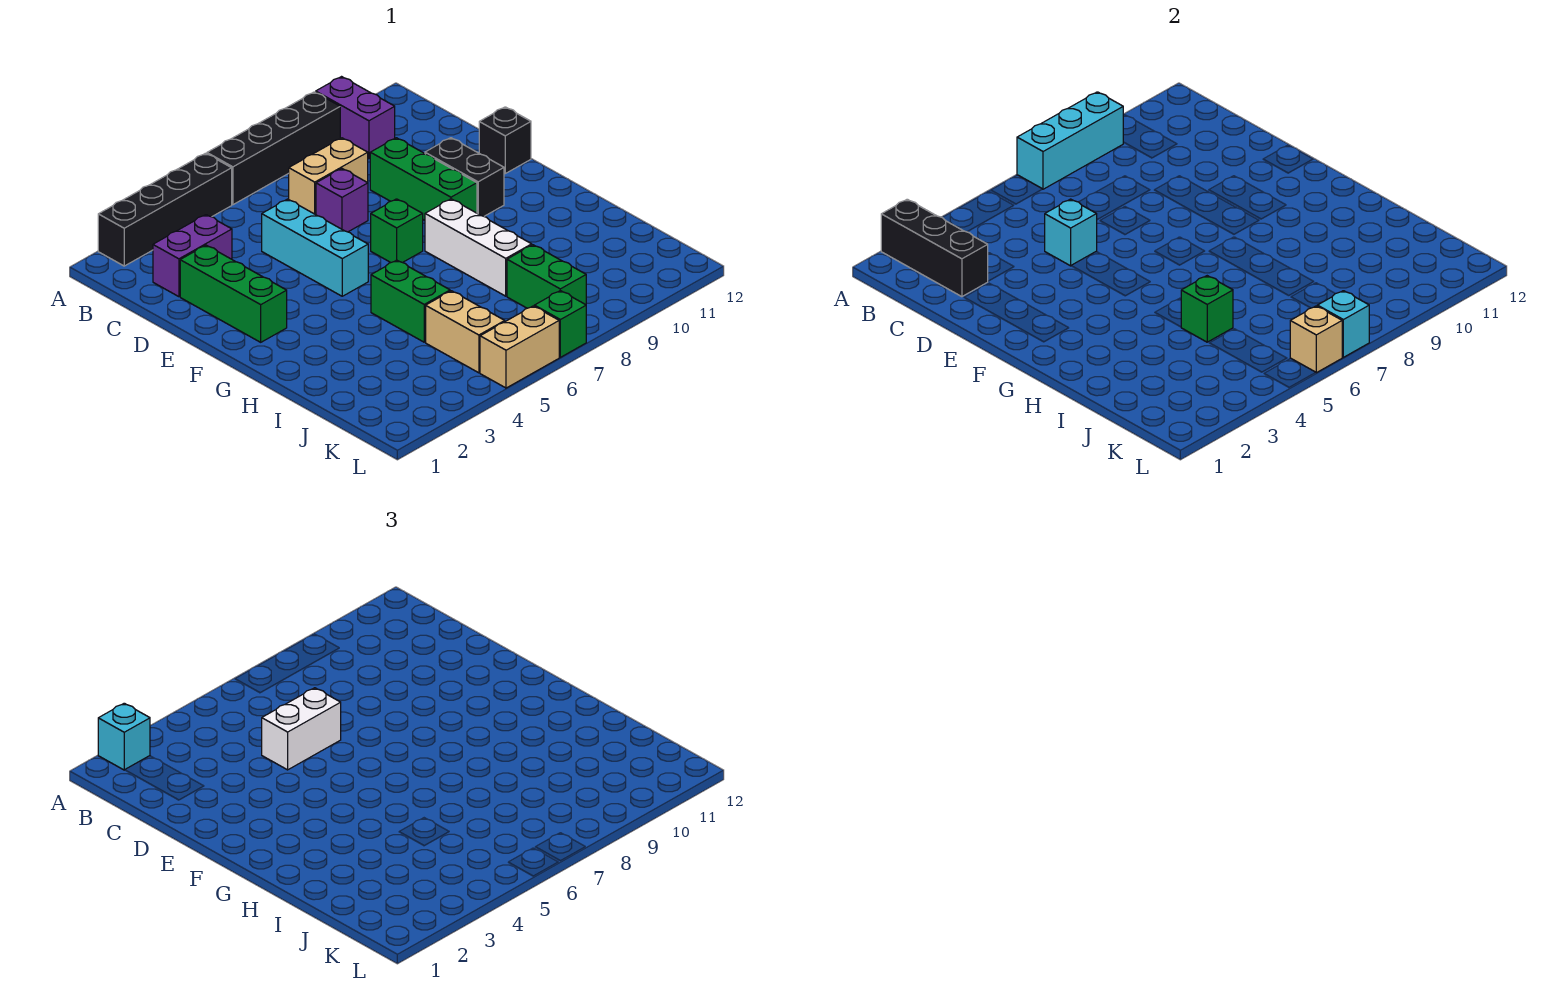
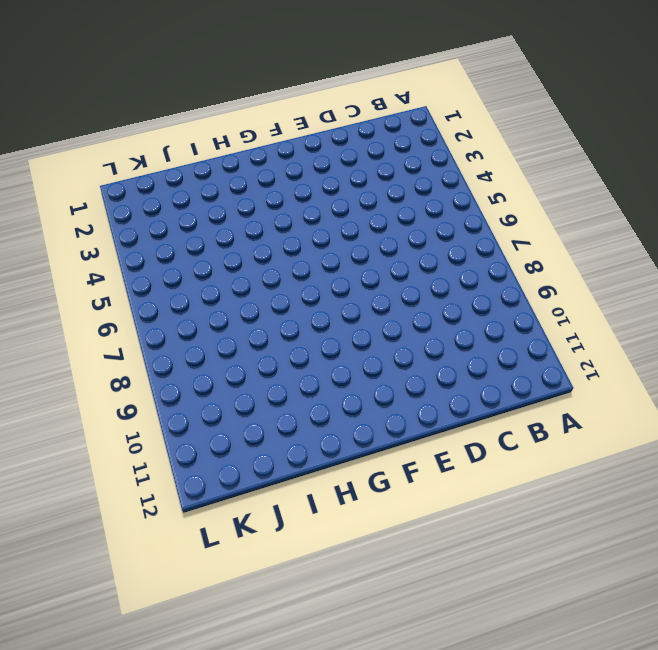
none -> black brick A2:A5 level 1
none -> black brick A6:A9 level 1
none -> purple brick A10:B10 level 1

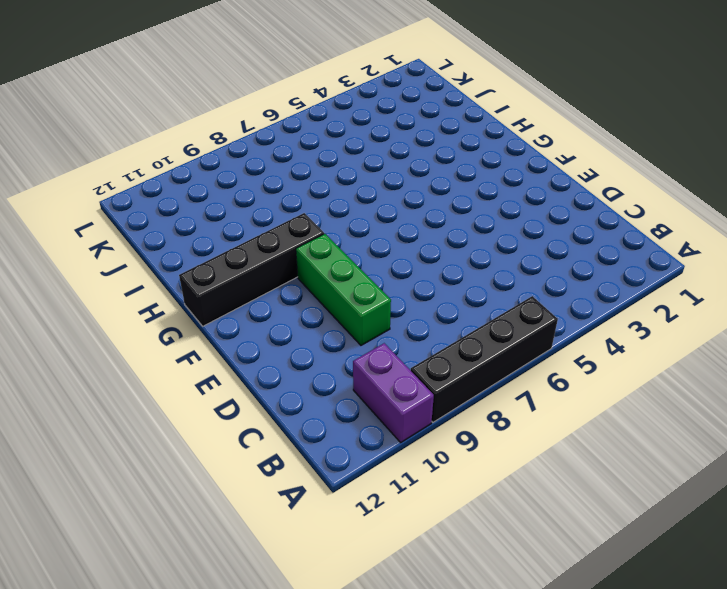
black brick G9:G12 level 1 -> black brick A2:A5 level 1
none -> purple brick C2:C3 level 1
none -> tan brick C7:C8 level 1
none -> green brick D2:F2 level 1

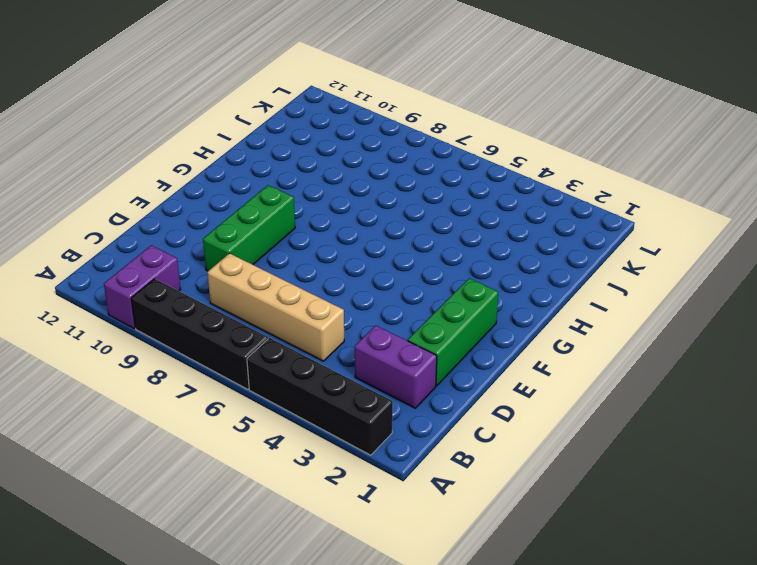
tan brick C5:C8 level 1 -> tan brick C7:C8 level 1
none -> cyan brick D5:F5 level 1
none -> purple brick D7 level 1
none -> black brick E10:F10 level 1

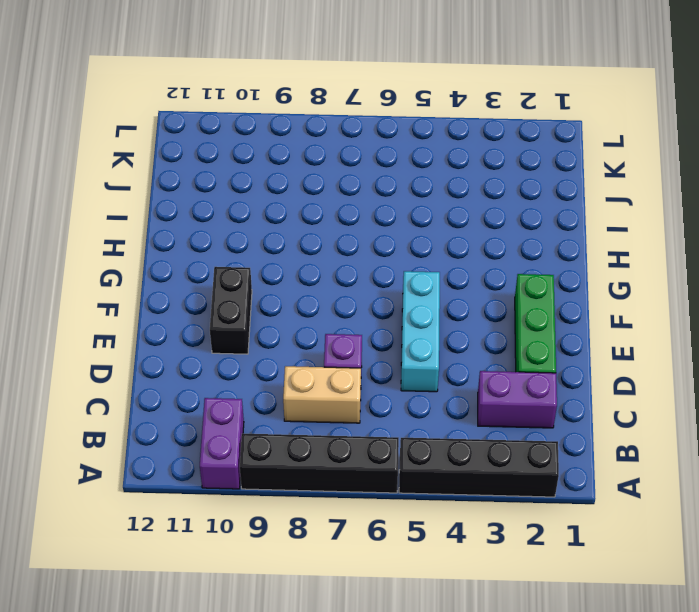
none -> green brick D9:F9 level 1
none -> black brick E12 level 1
none -> green brick F7 level 1

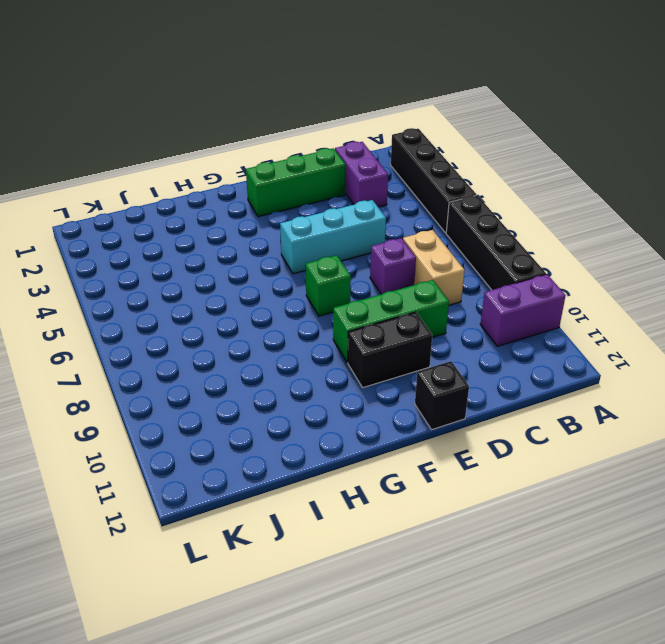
none -> white brick G8:I8 level 1
none -> green brick H5:I5 level 1
none -> tan brick J5:K5 level 1

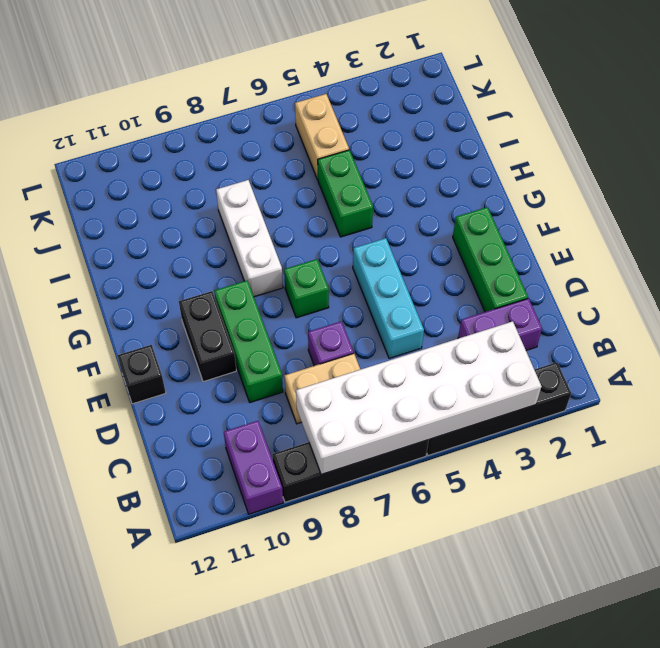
white brick A3:B8 level 2 -> cyan brick A7:A9 level 2
none -> green brick J8:K8 level 1
none -> tan brick L5:L6 level 1
none -> green brick L7 level 1

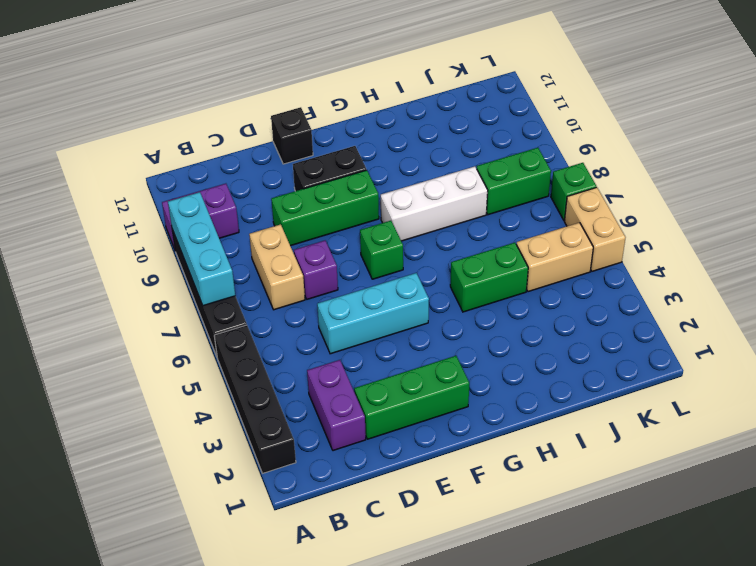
none -> black brick A2:C2 level 2
none -> cyan brick D5 level 2
none -> green brick I5 level 2

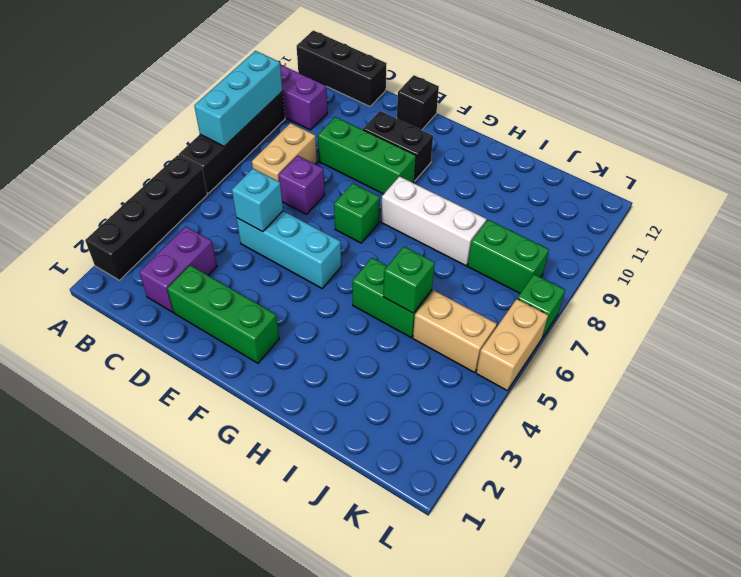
black brick A12:C12 level 1 -> black brick A2:C2 level 2
none -> tan brick L6 level 2
none -> cyan brick L7 level 2
none -> cyan brick A2 level 3

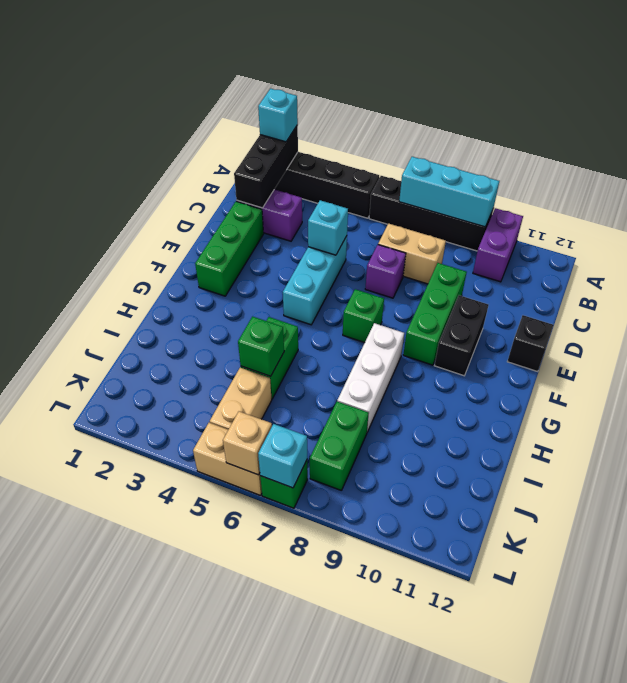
none -> white brick D5:D6 level 3

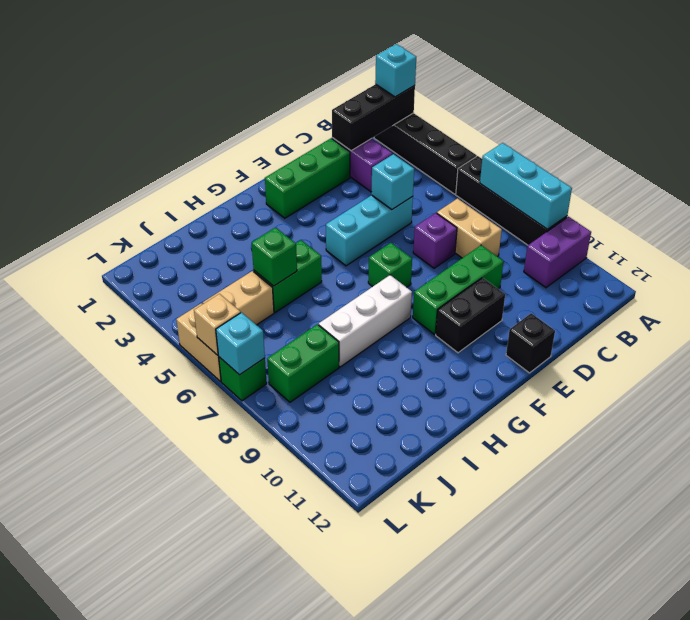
none -> white brick D5:D6 level 3

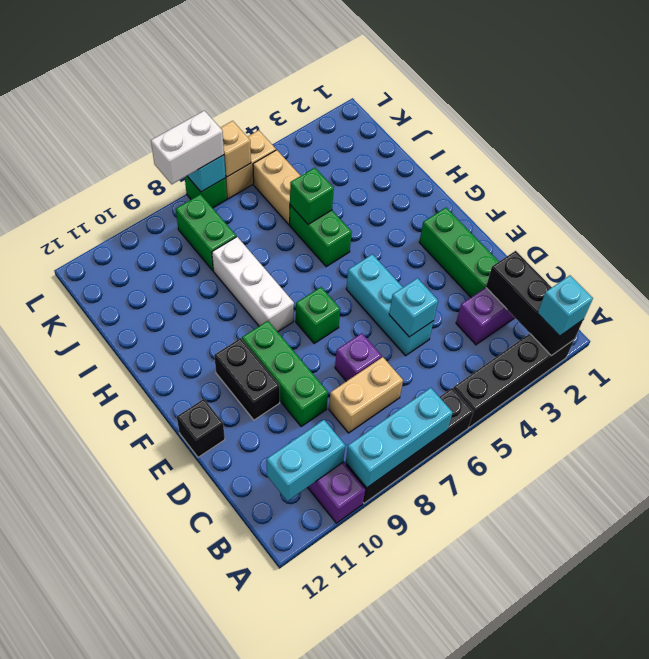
cyan brick B10:B11 level 2 -> none
white brick L7:L8 level 3 -> white brick D5:D6 level 3

